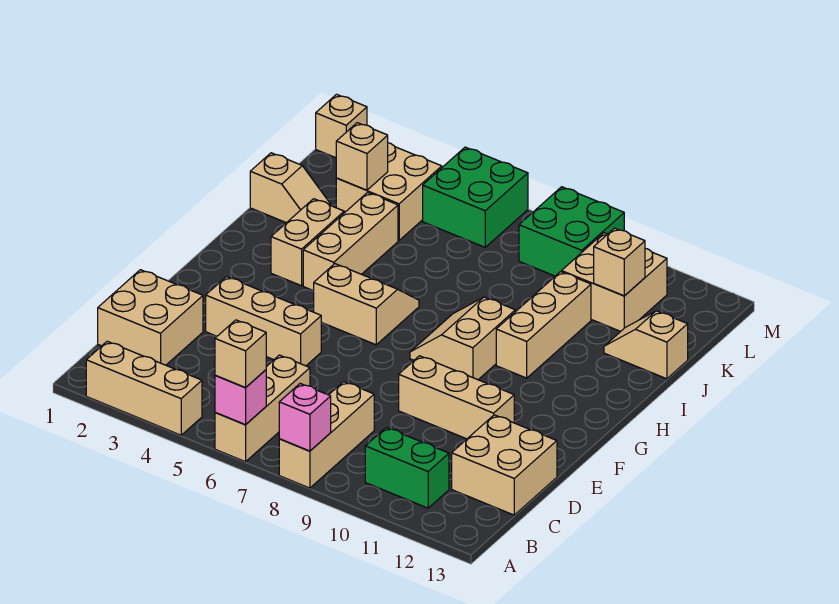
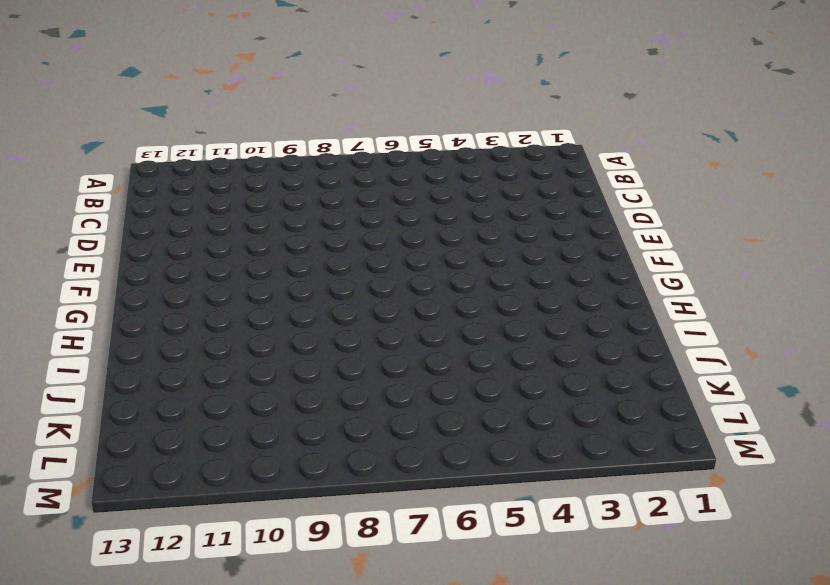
none -> tan brick A2:A4 level 1
none -> tan brick A6:C6 level 1
none -> tan brick A8:C8 level 1

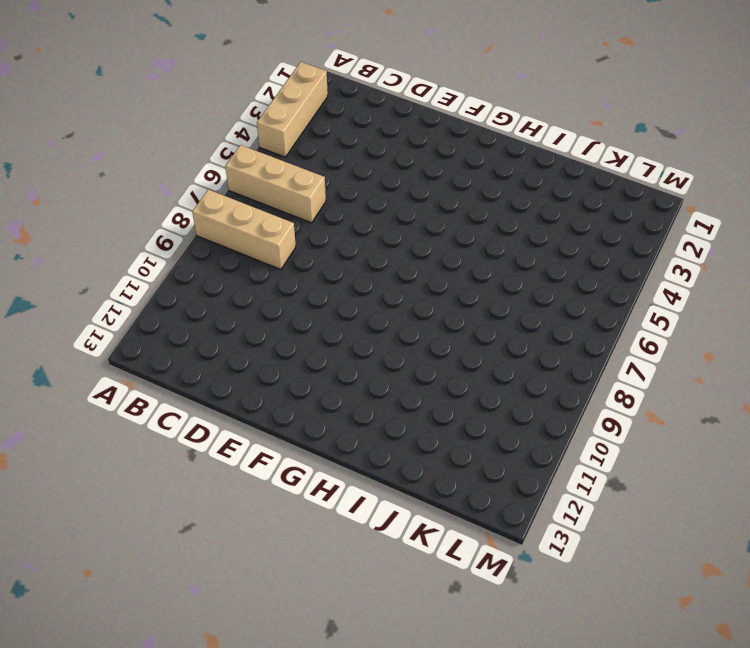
none -> green brick B10:B11 level 1
none -> tan brick C1:D2 level 1
none -> tan brick C12:D13 level 1

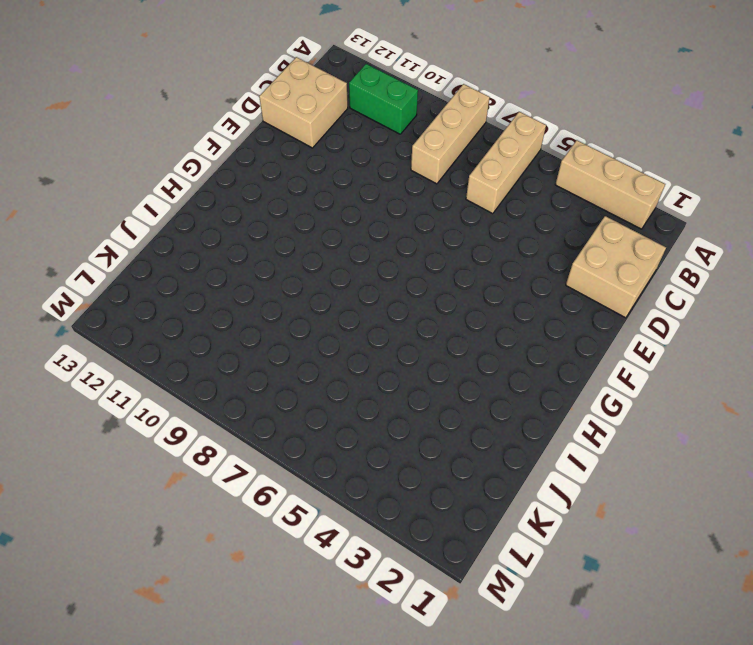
none -> tan brick E3:E5 level 1
none -> tan brick E9:E11 level 1
none -> tan slope G5:H6 level 1 top G

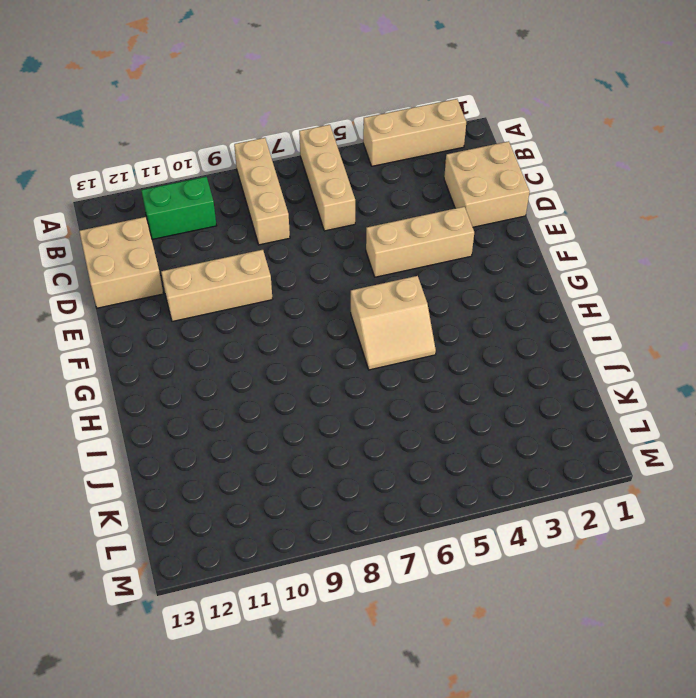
none -> tan slope G8:H9 level 1 top 9
none -> tan brick H3:I3 level 1
none -> tan brick H4:J4 level 1

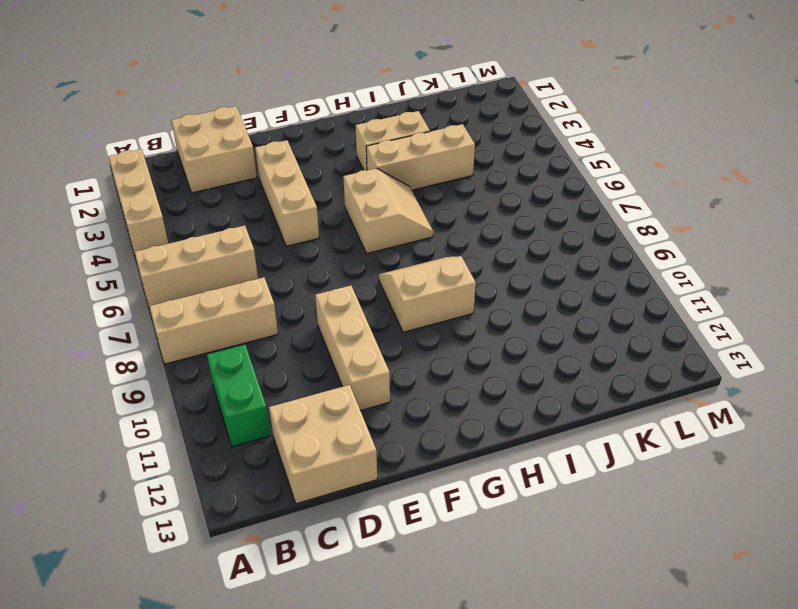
none -> tan brick H10:J10 level 1
none -> tan slope J1:J2 level 1 top 1
none -> tan slope J12:J13 level 1 top 13

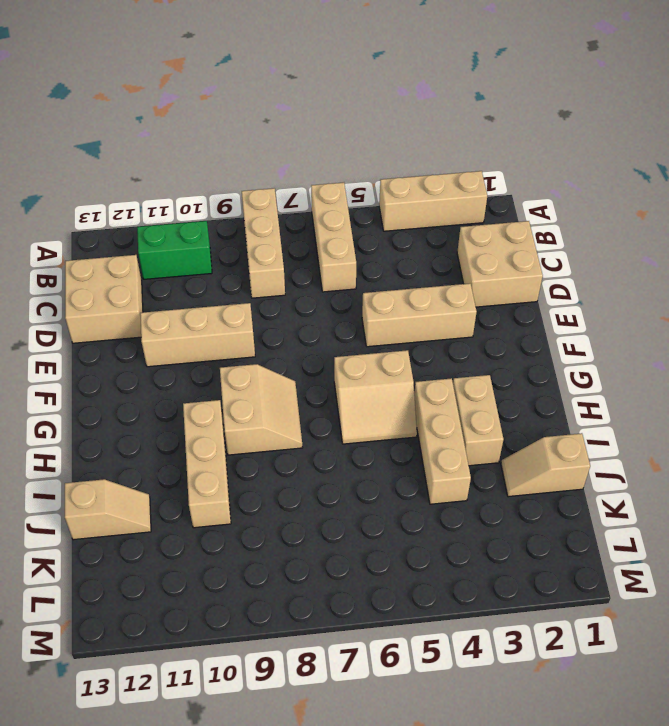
none -> tan brick K3:L4 level 1
none -> tan brick K10:L11 level 1
none -> green brick L5:M6 level 1

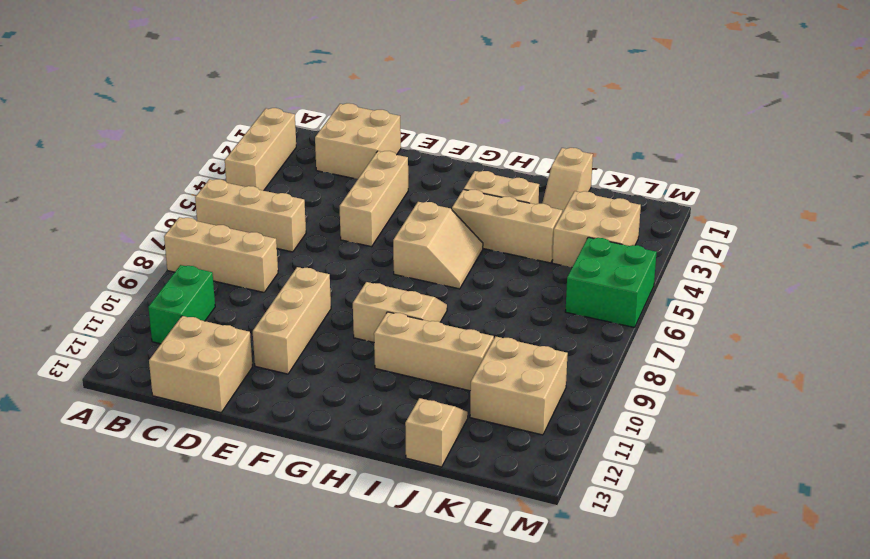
none -> green brick L8:M9 level 1
none -> tan brick M1 level 1
none -> pink brick A6 level 2

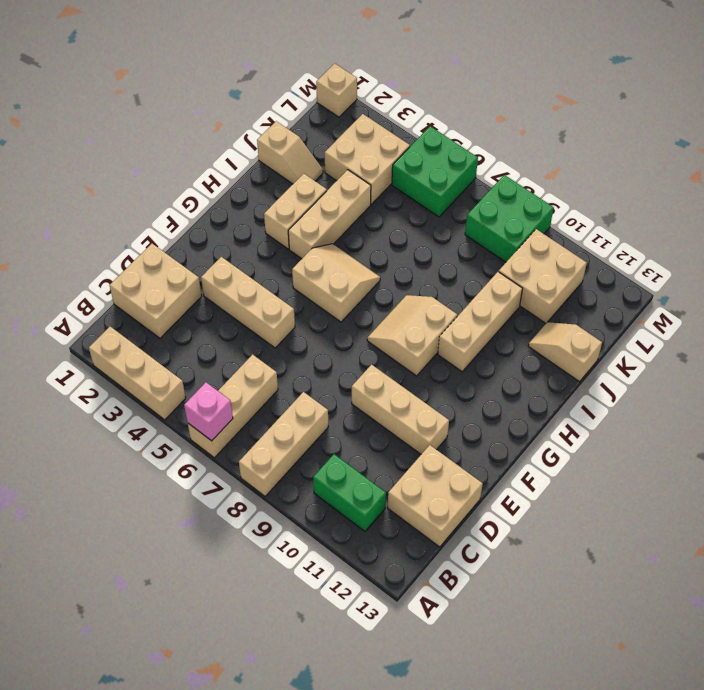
none -> pink brick A8 level 2
none -> tan brick K3 level 2
none -> tan brick K11 level 2

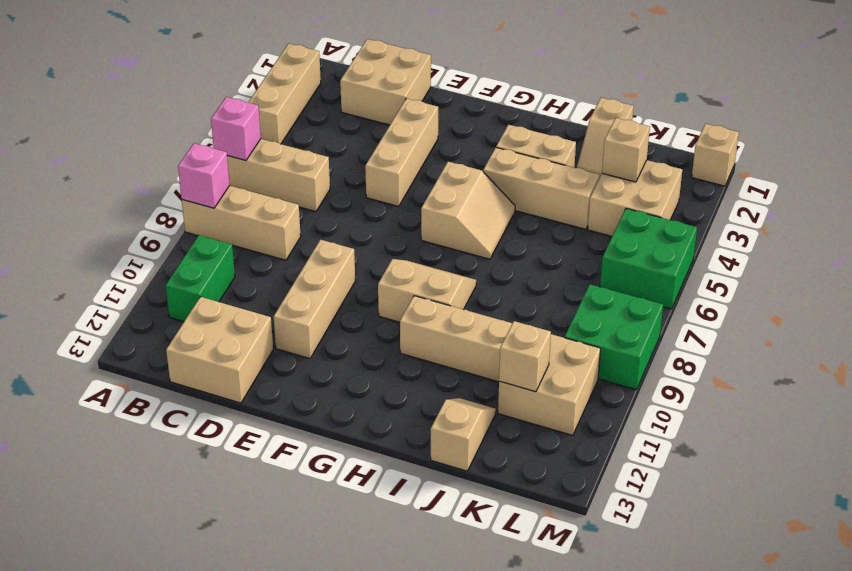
none -> tan brick A6 level 3

